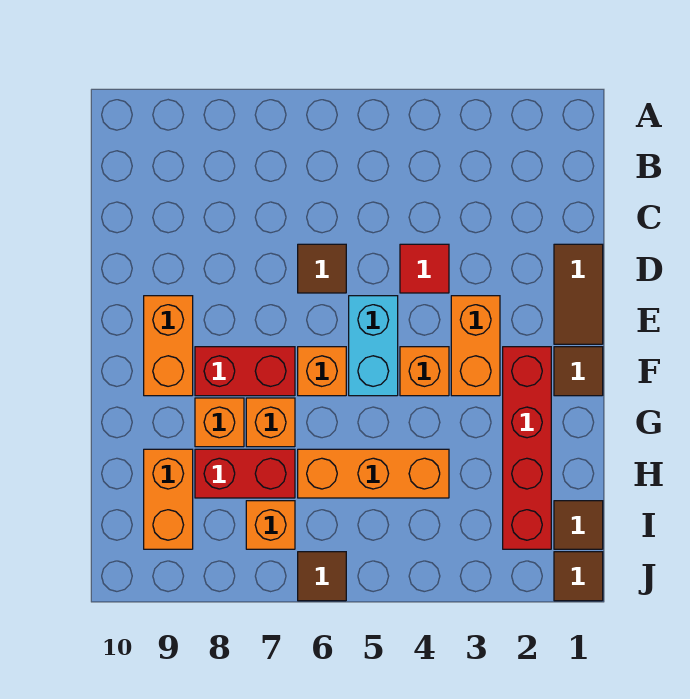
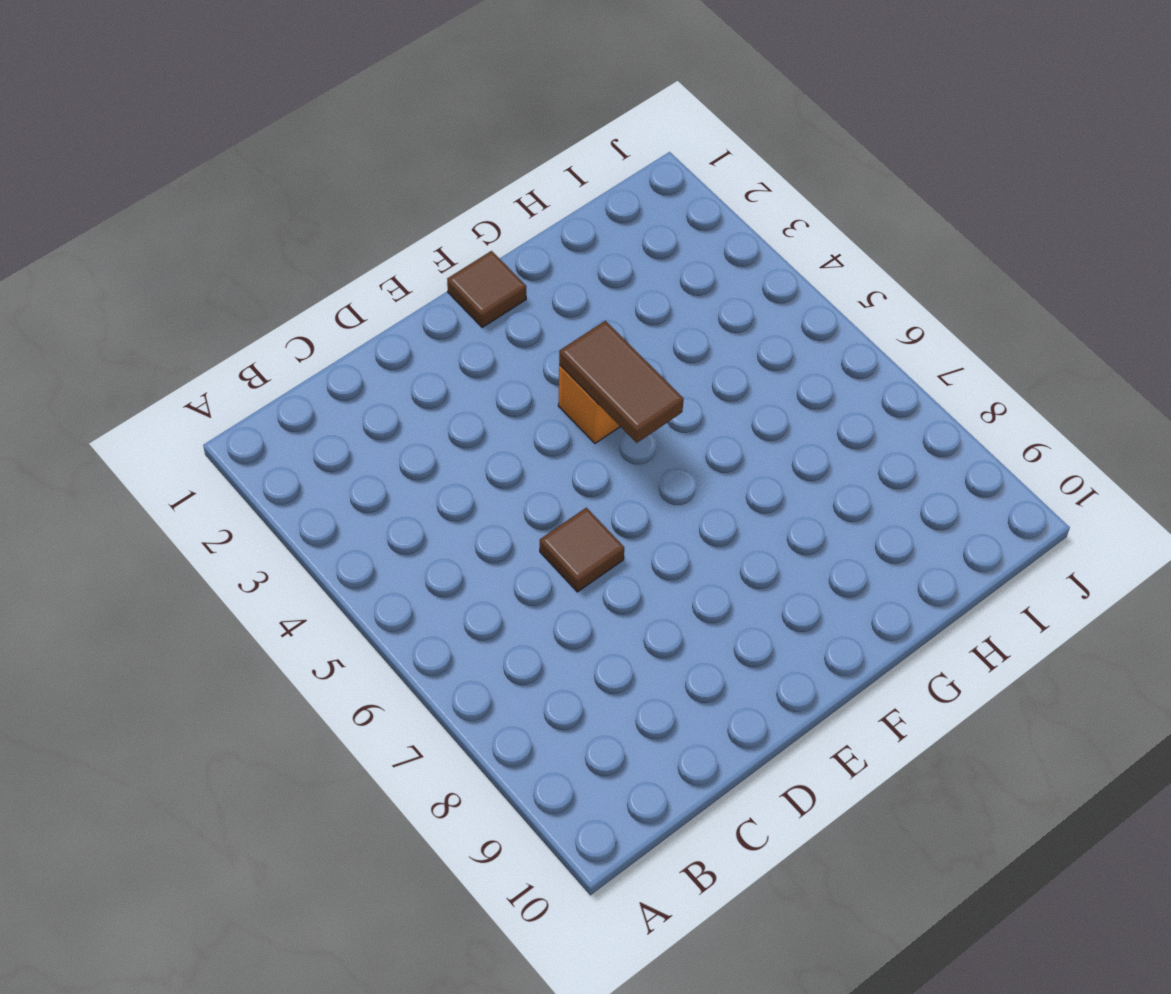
brown tile F4:F5 level 2 -> brown tile D1:E1 level 1
none -> red tile D4 level 1
none -> orange brick E3:F3 level 1
none -> cyan brick E5:F5 level 1

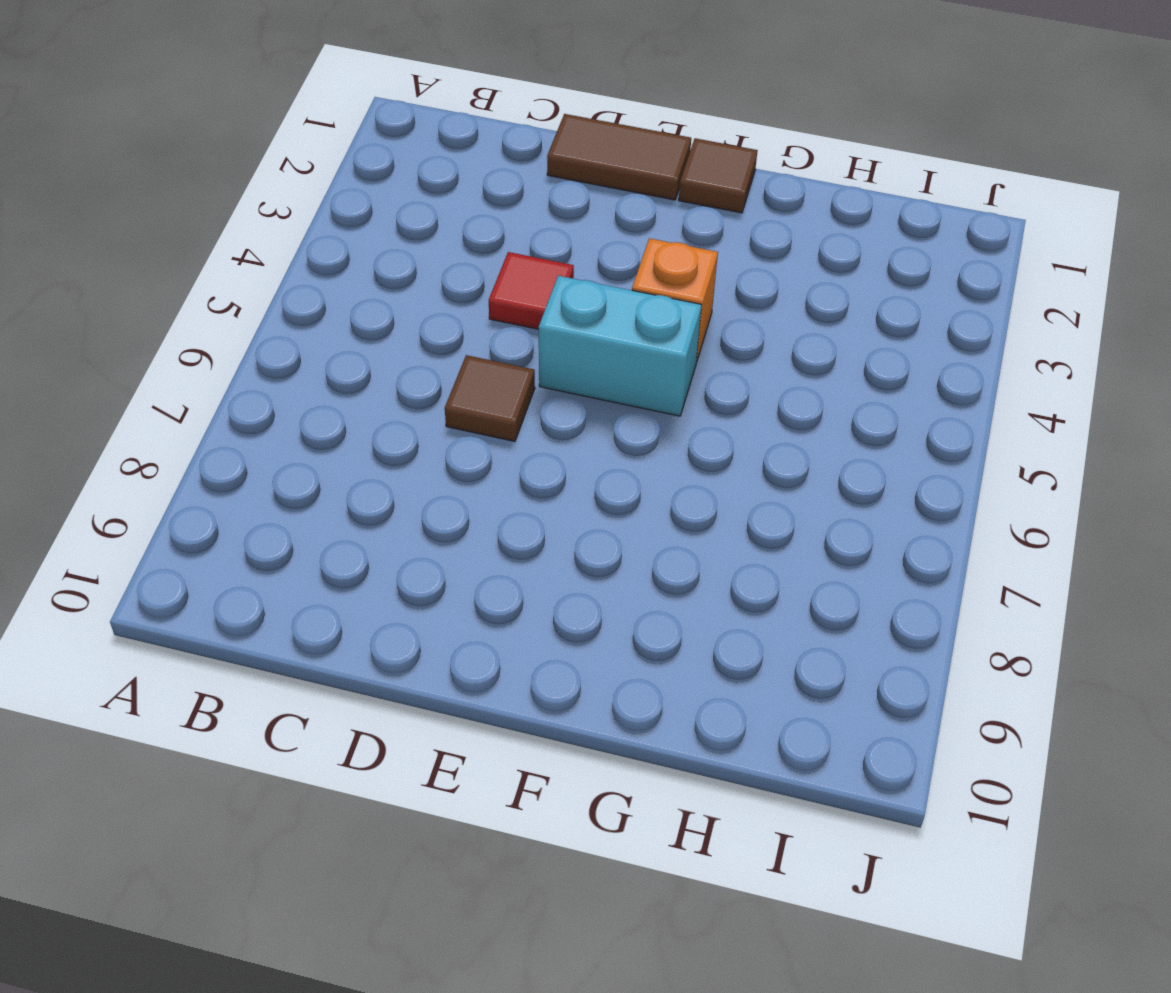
none -> orange brick E3:F3 level 1
none -> orange brick E9:F9 level 1
none -> red brick F2:I2 level 1

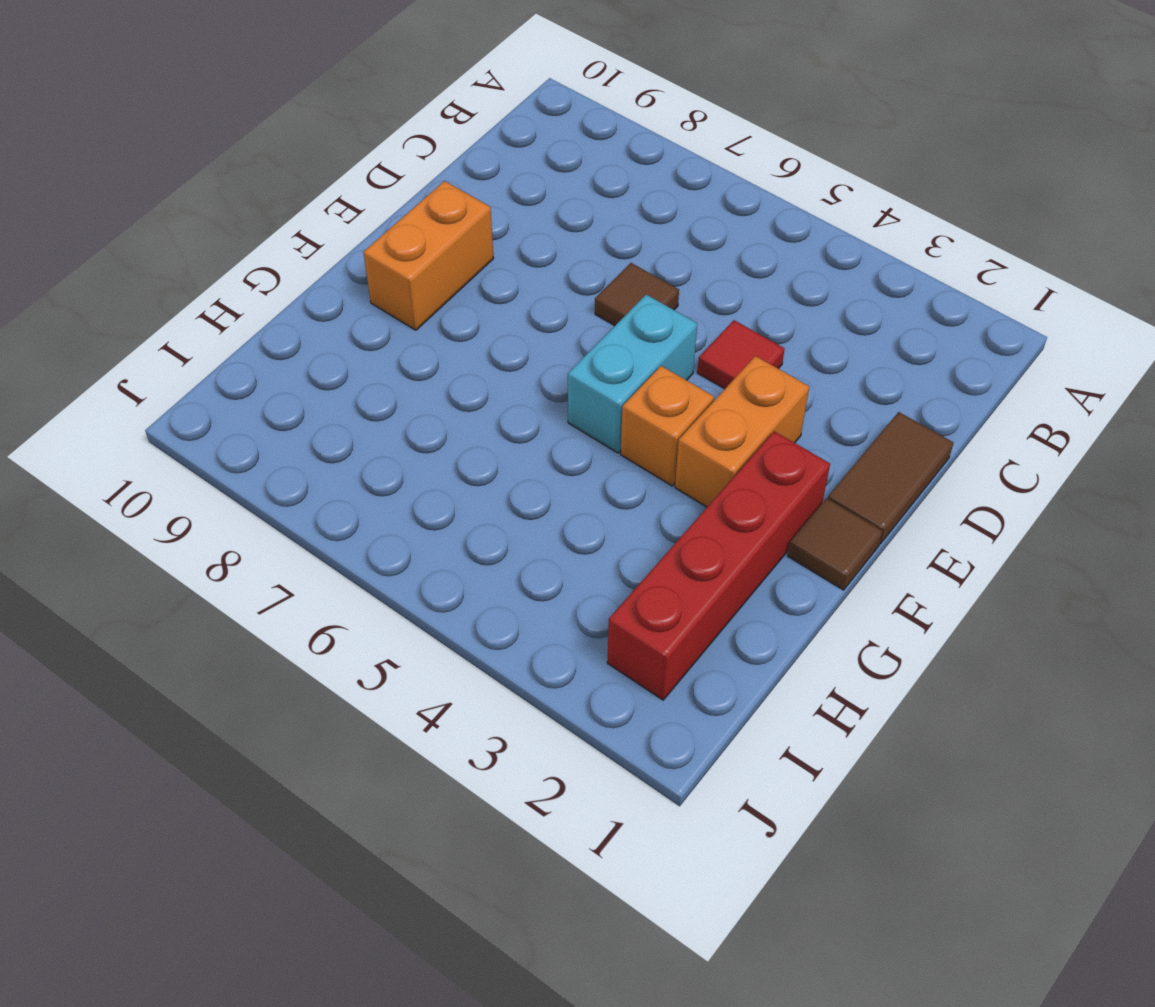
none -> orange brick F6 level 1
none -> red brick F7:F8 level 1
none -> orange brick G7 level 1

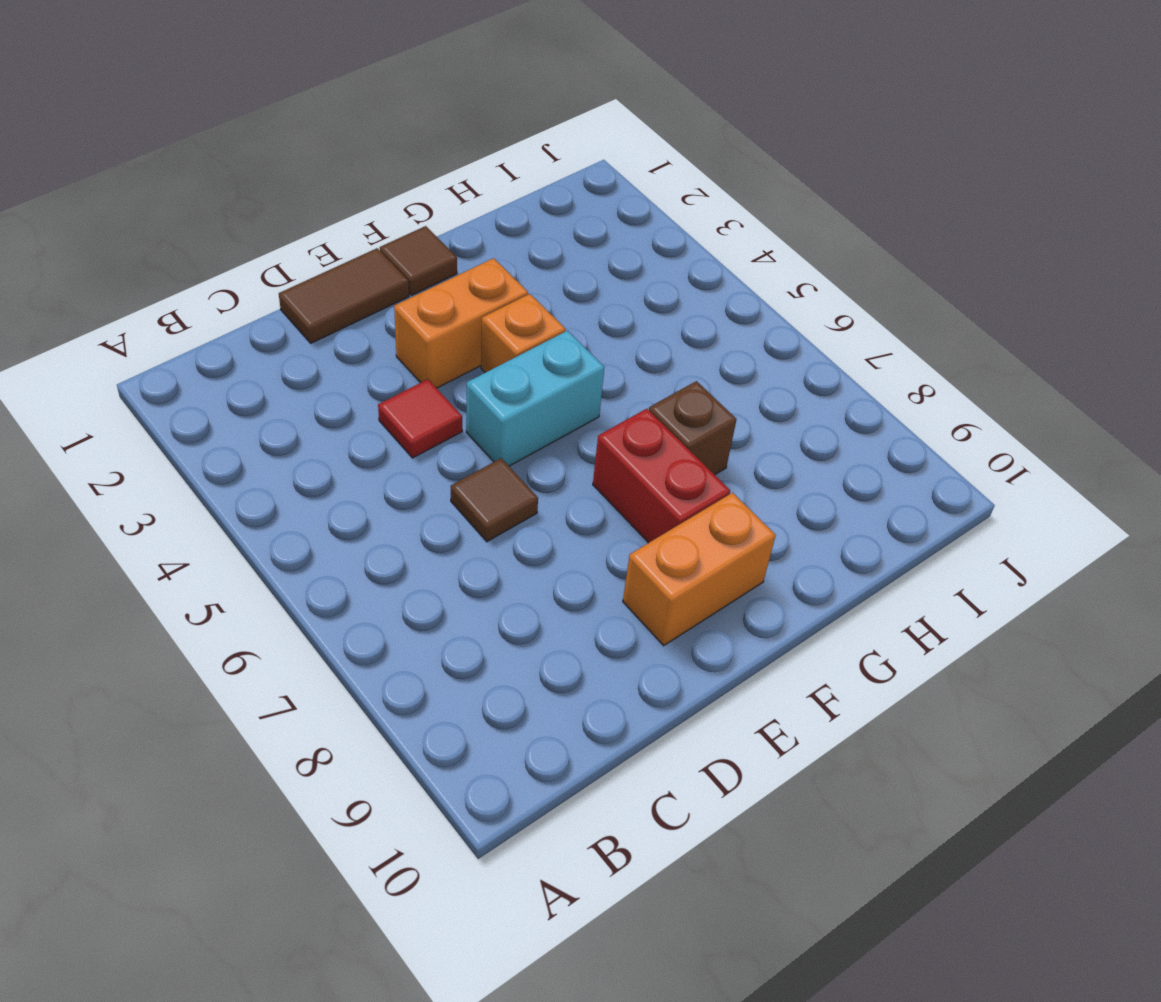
brown brick G7 level 1 -> orange brick G7 level 1
none -> red brick F2:I2 level 1
none -> orange brick F6 level 1
none -> orange brick G8 level 1

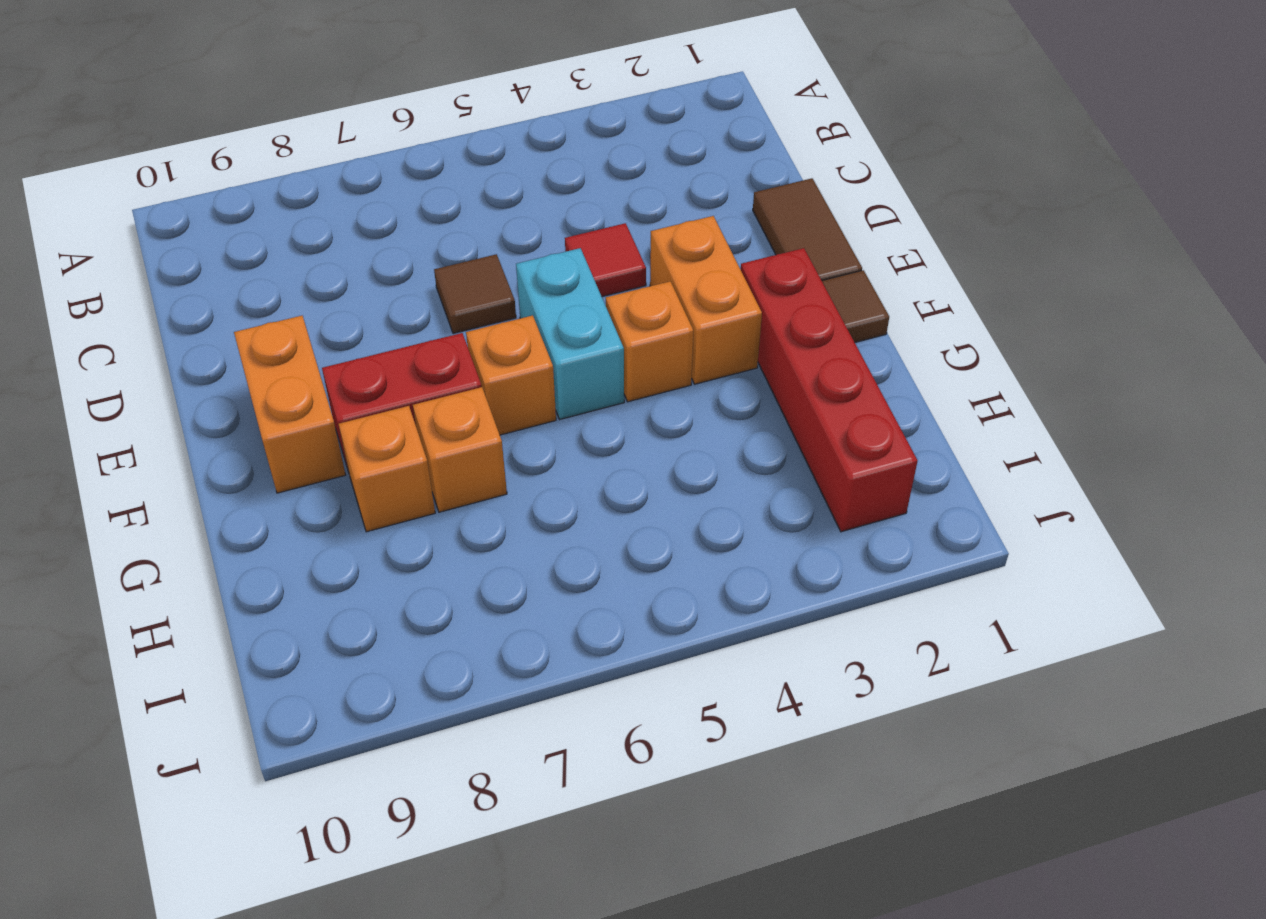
none -> orange brick H4:H6 level 1
none -> red brick H7:H8 level 1
none -> orange brick H9:I9 level 1

